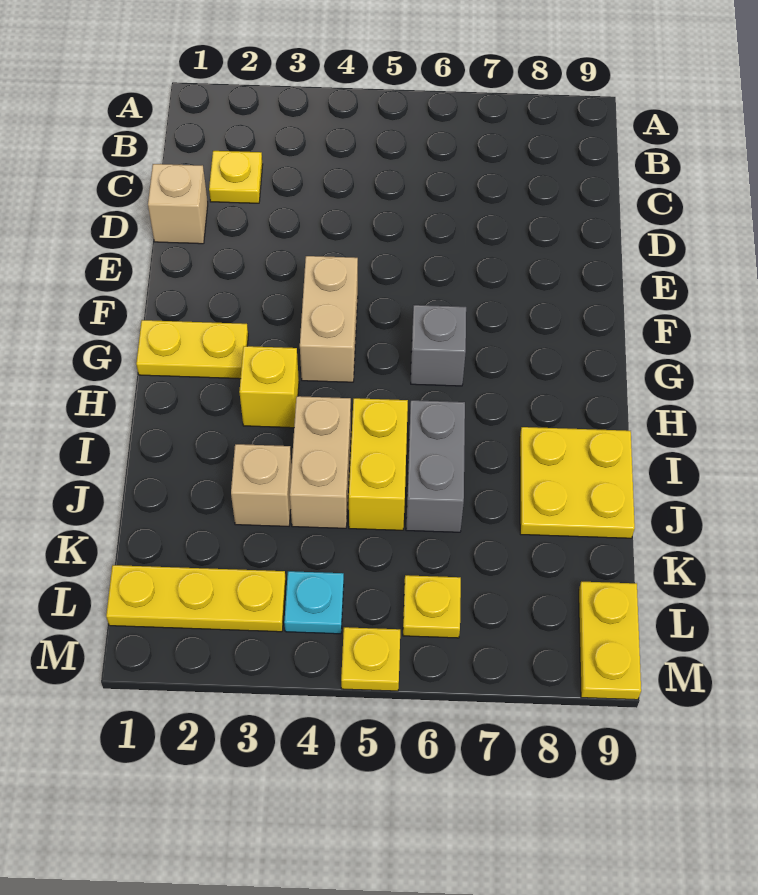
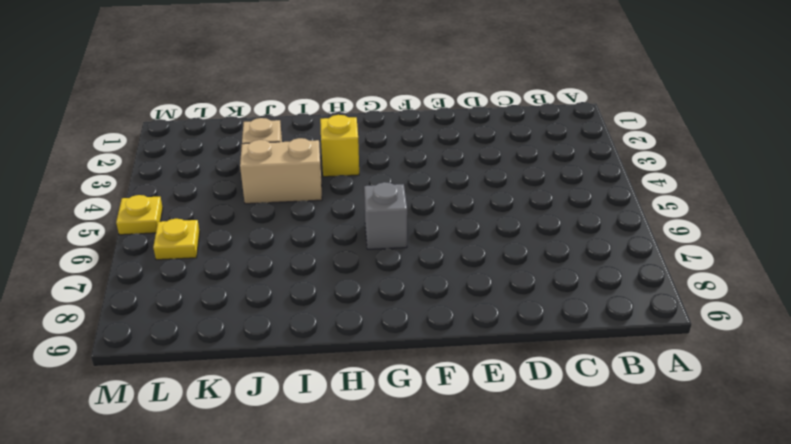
none -> yellow plate C2 level 1
none -> tan brick D1 level 1
none -> tan brick F4:G4 level 1

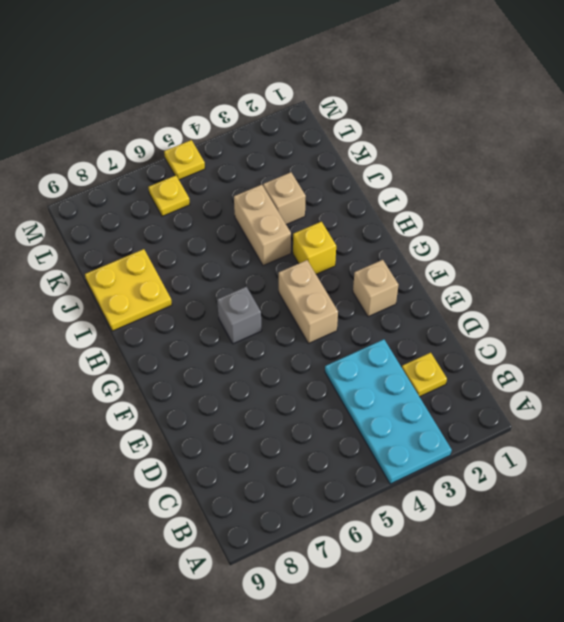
cyan plate A3:D4 level 1 -> none
tan brick F2 level 1 -> tan brick D1 level 1
none -> yellow plate G1:G2 level 1
none -> yellow brick I5:J5 level 1
none -> grey brick I6:J6 level 1

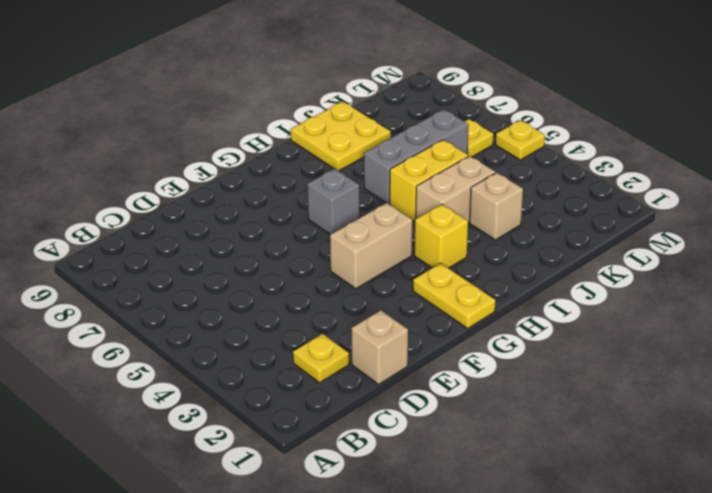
grey brick I6:K6 level 1 -> grey brick I6:J6 level 1
none -> yellow plate L1:L3 level 1
none -> cyan plate L4 level 1
none -> yellow plate L9:M9 level 1

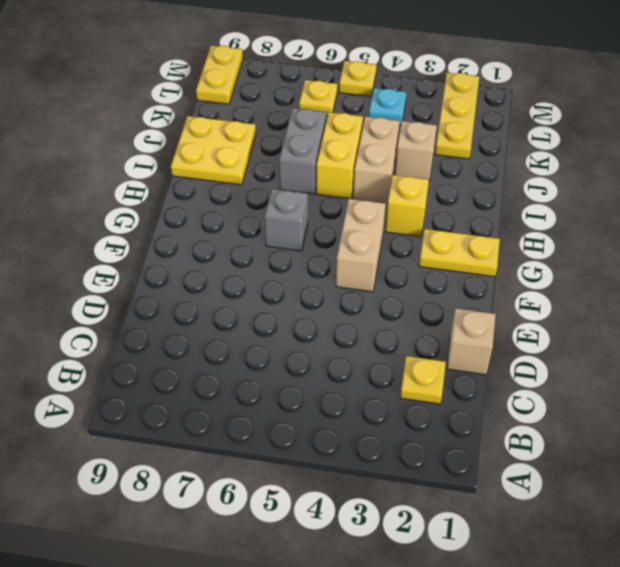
yellow plate K2:M2 level 1 -> yellow plate L1:L3 level 1

